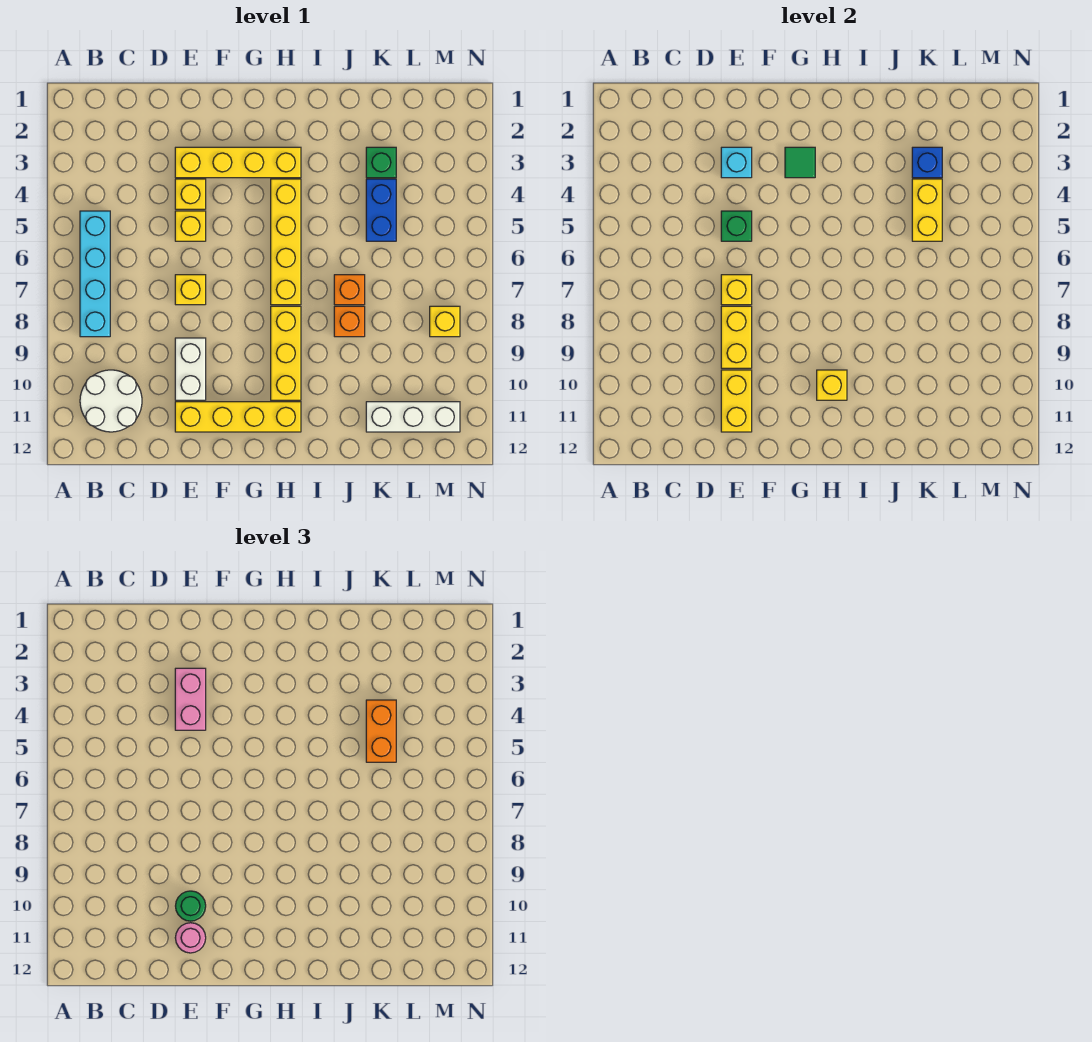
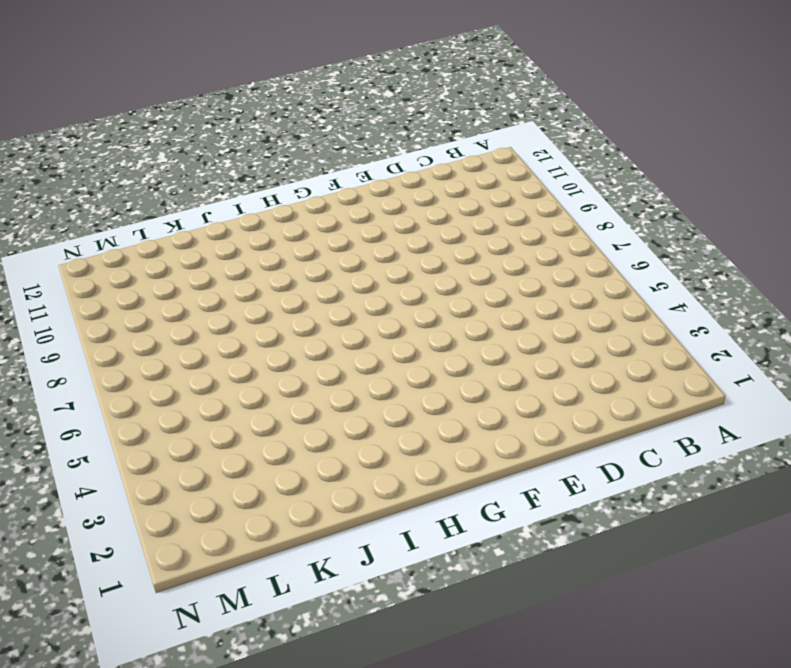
none -> cyan brick B5:B8 level 1
none -> white round brick B10:C11 level 1
none -> yellow brick E3:H3 level 1

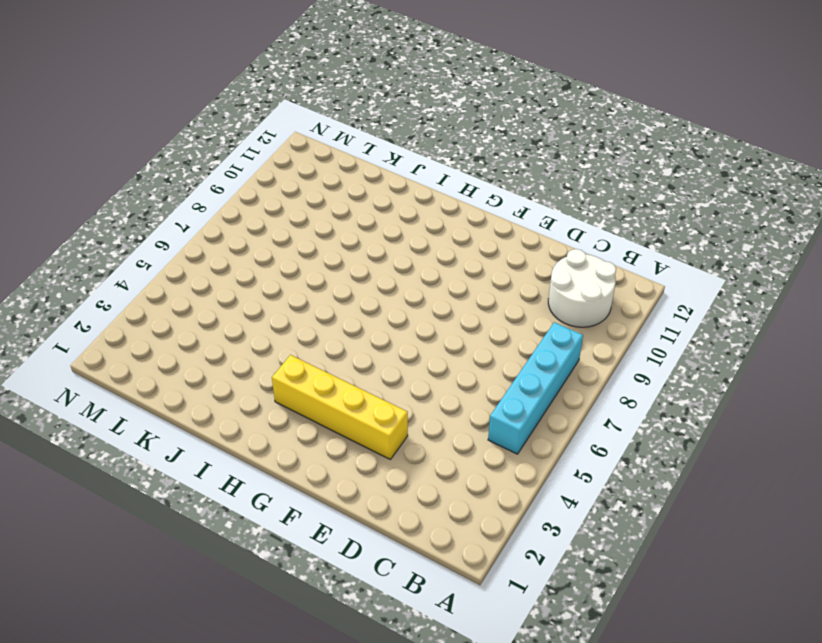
none -> yellow brick E4 level 1
none -> yellow brick E5 level 1
none -> yellow brick E7 level 1

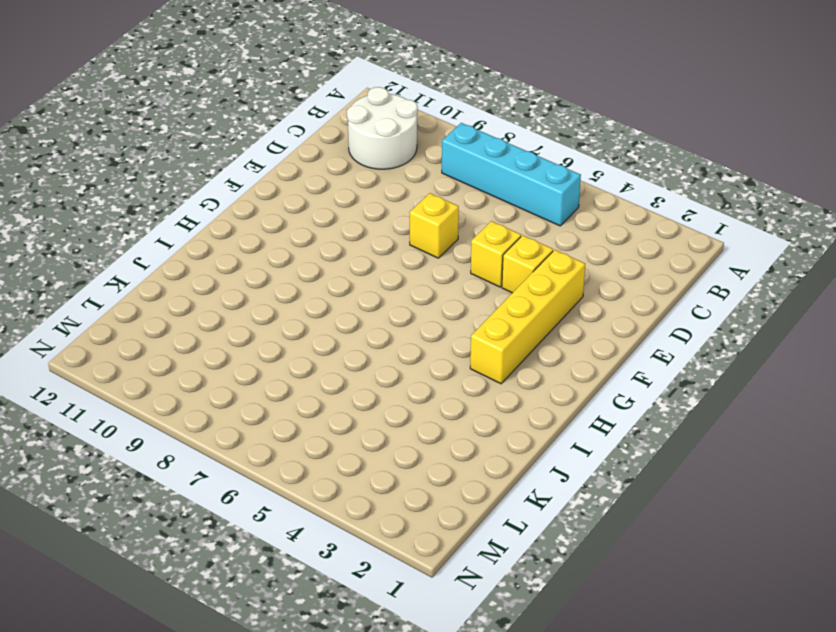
none -> white brick E9:E10 level 1
none -> yellow brick E11:H11 level 1
none -> yellow brick H4:H7 level 1

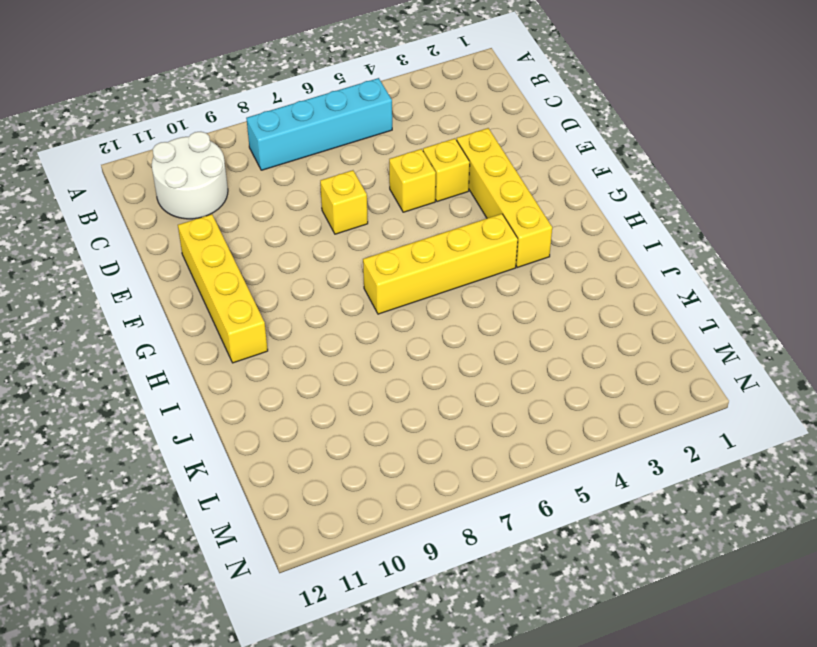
none -> white brick E9:E10 level 1
none -> yellow brick H8:H10 level 1
none -> orange brick J7 level 1

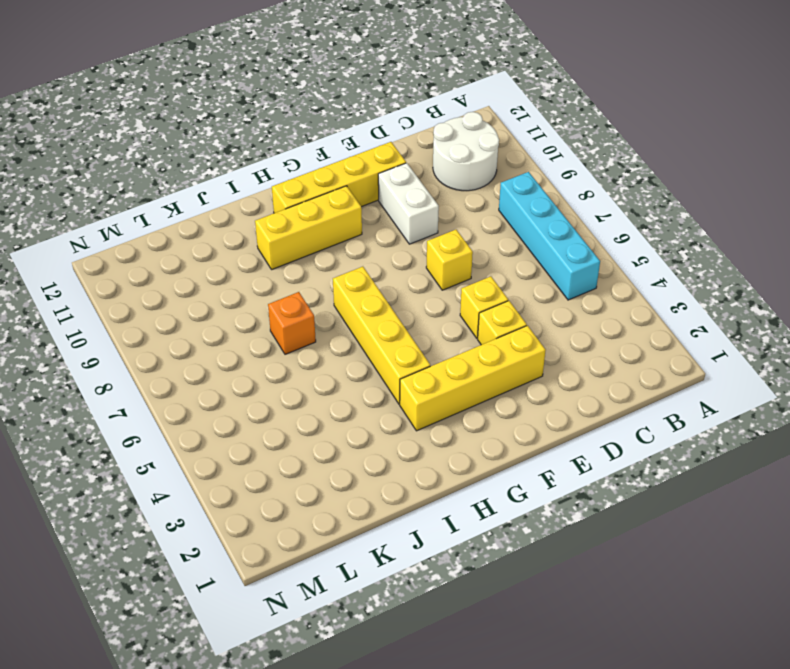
yellow brick G10:I10 level 1 -> yellow brick H8:H10 level 1
none -> orange brick J8 level 1
none -> green brick K3 level 1
none -> blue brick K4:K5 level 1

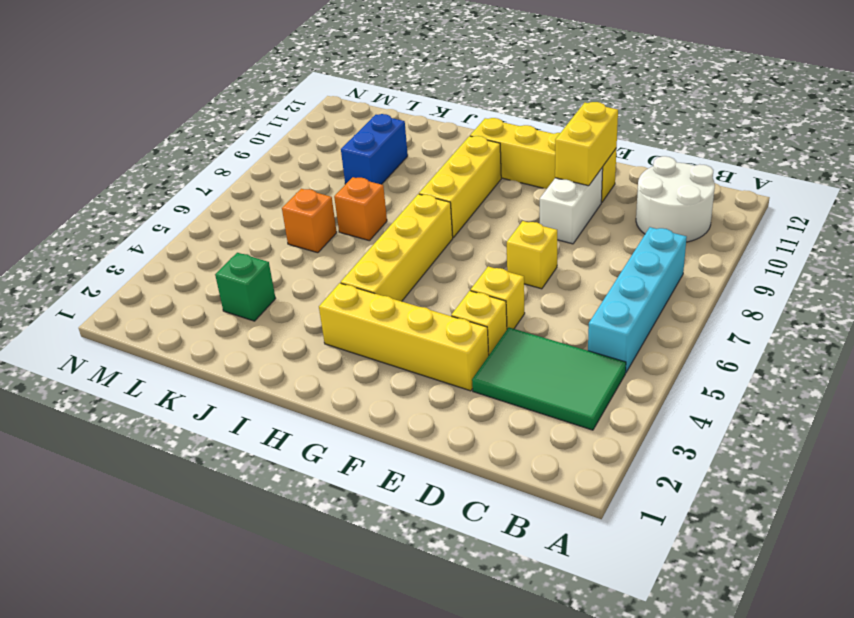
green tile B3:D4 level 1 -> none
orange brick K6 level 1 -> orange brick J8 level 1
blue brick K9:K10 level 1 -> blue brick K4:K5 level 1
none -> white brick K11:M11 level 1
none -> yellow brick M8 level 1
none -> cyan brick E3 level 2

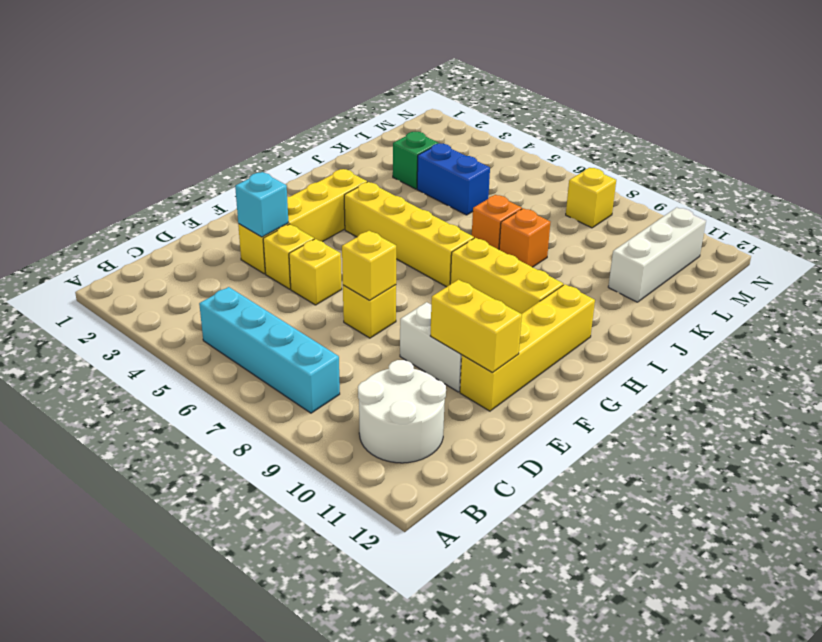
none -> green brick E5 level 2
none -> yellow brick E8:E9 level 2
none -> green tile G3 level 2

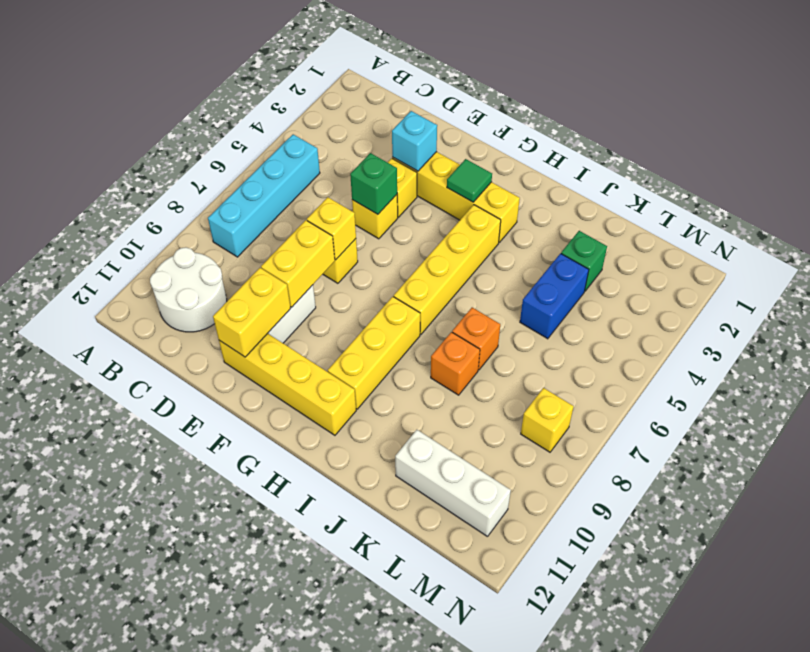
none -> yellow brick H10 level 2
none -> blue brick K3 level 2
none -> yellow brick K4:K5 level 2

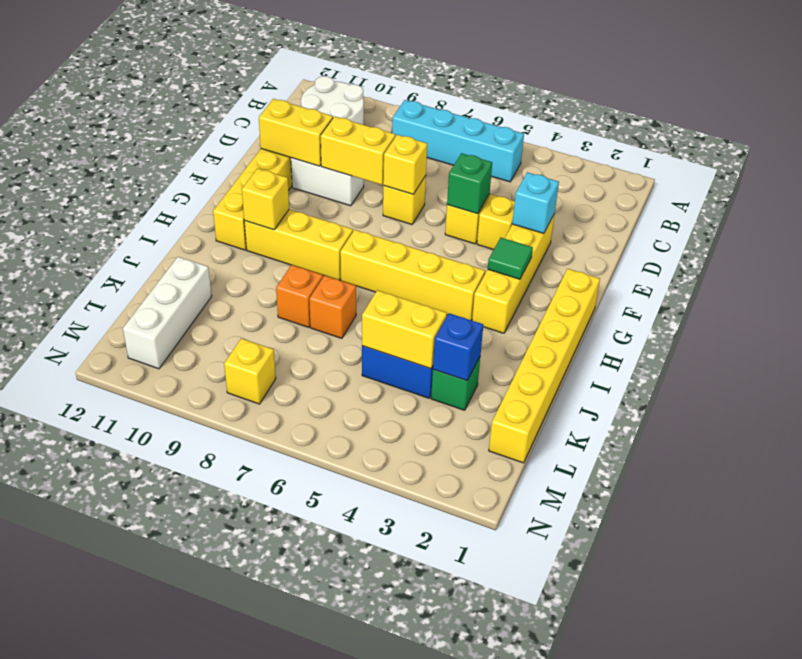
yellow brick G1:L1 level 1 -> none
none -> pink brick E3:E4 level 3
none -> green round brick E10 level 3
none -> pink round brick E11 level 3

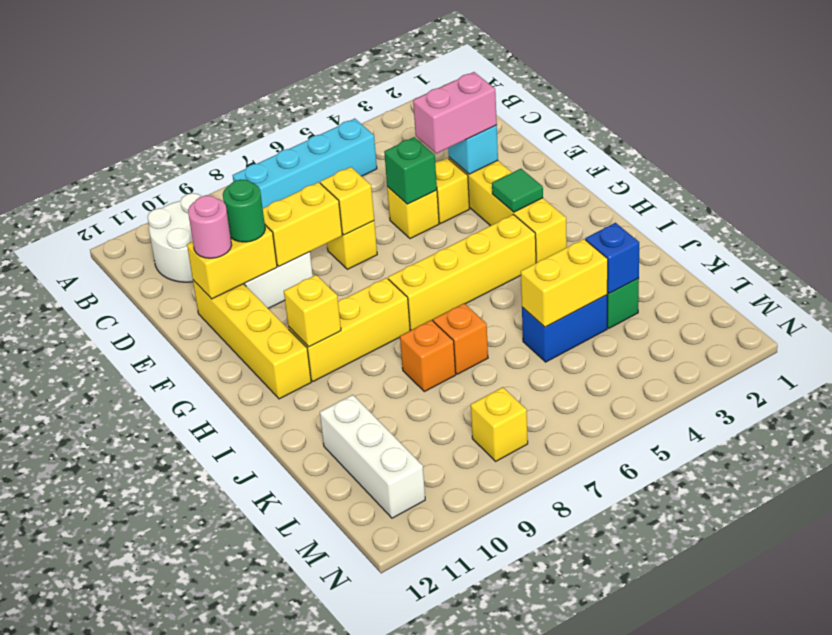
none -> orange brick K4:K5 level 3

